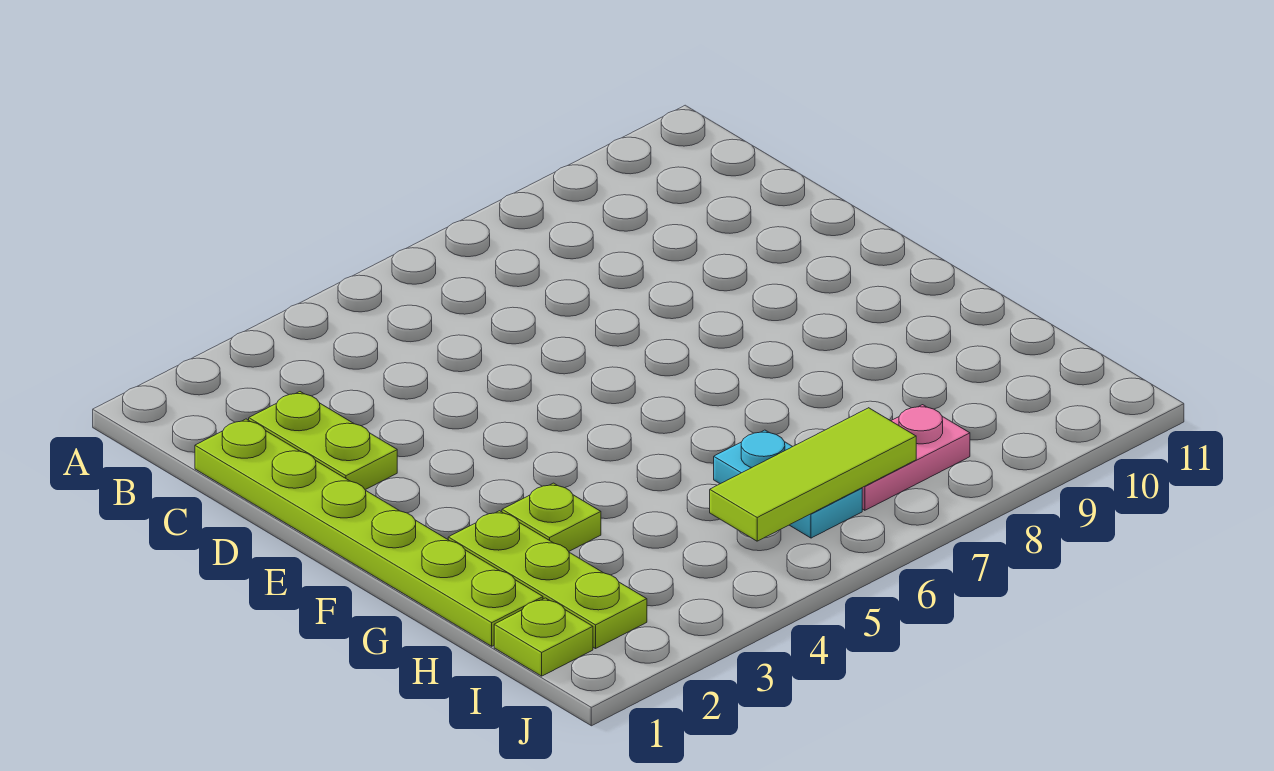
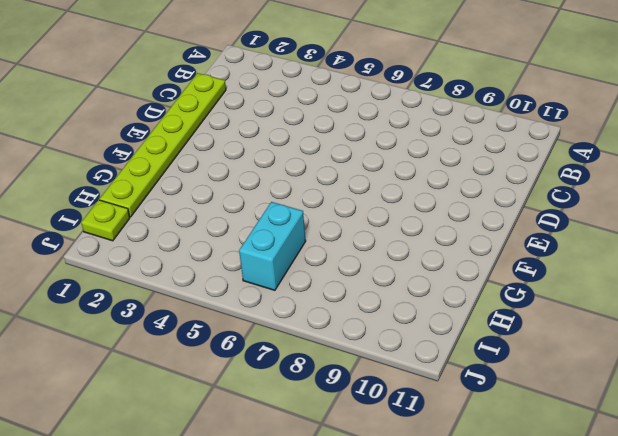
cyan brick H6:I6 level 1 -> cyan plate H6:I6 level 1
none -> lime plate C2:D2 level 1
none -> lime plate G2:I2 level 1

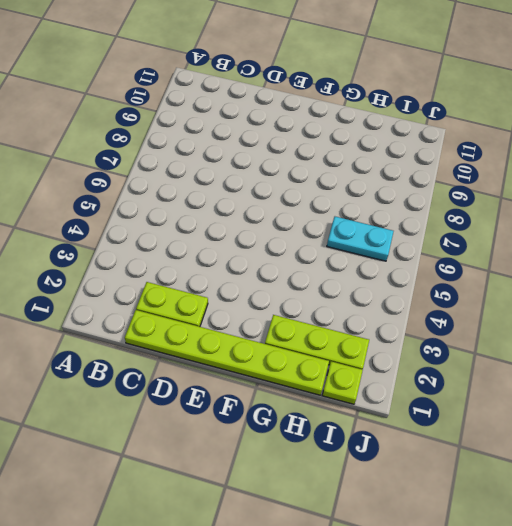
none -> lime plate G3 level 1
none -> pink plate I7:I8 level 1

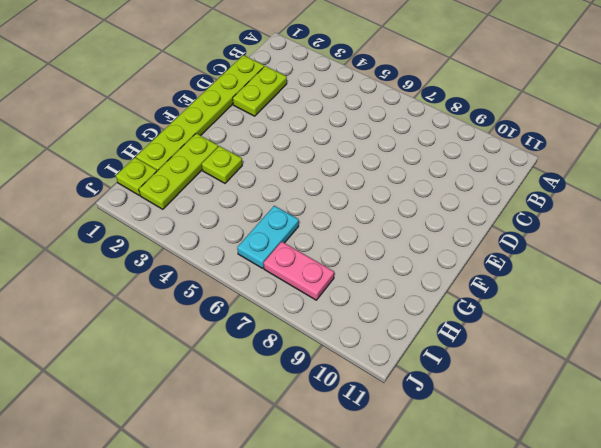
none -> lime tile I5:I7 level 2

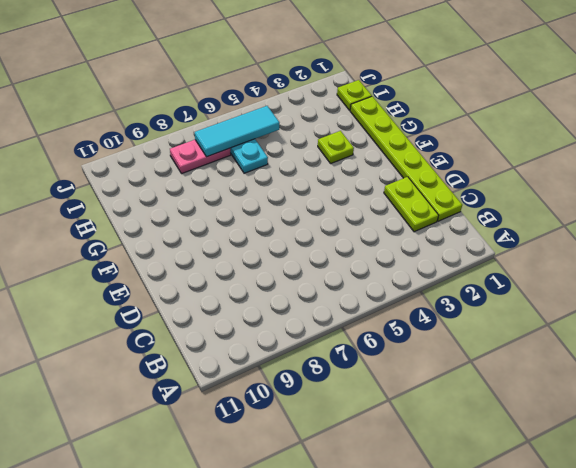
cyan tile I5:I7 level 2 -> lime tile I5:I7 level 2
none -> lime plate G2:I2 level 1

